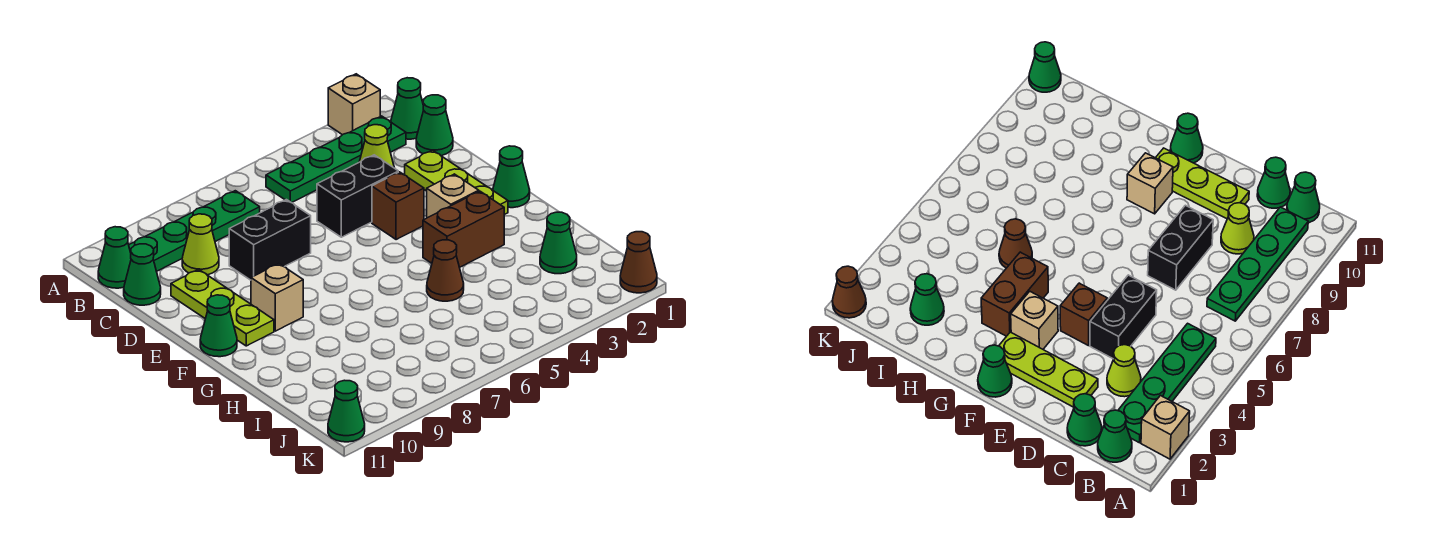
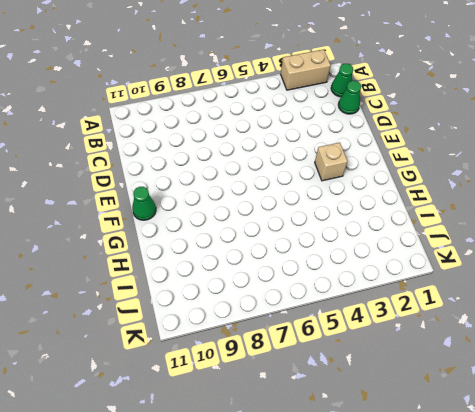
tan brick A2:A3 level 1 -> tan brick A2 level 1
none -> green plate B2:B5 level 1
none -> green plate B7:B10 level 1
none -> green cone B11 level 1

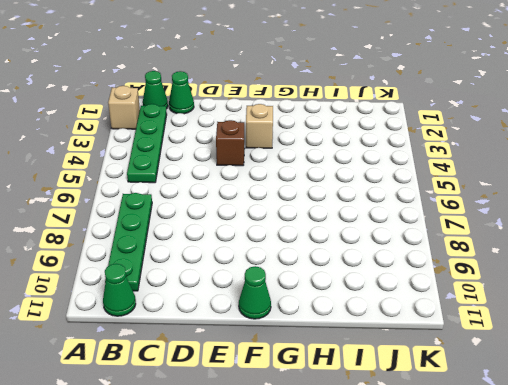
none -> lime cone C3 level 1
none -> lime cone C9 level 1
none -> green cone C11 level 1

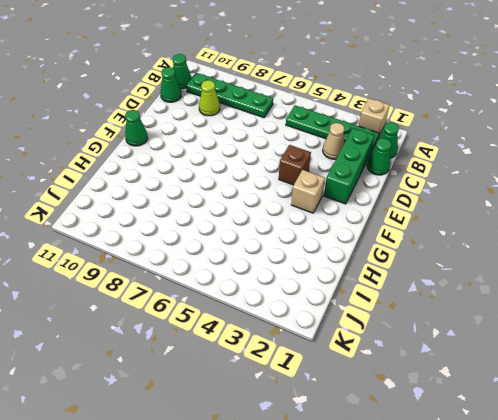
green brick C2:E2 level 1 -> lime plate D2:F2 level 1
tan cone C3 level 1 -> lime cone C3 level 1
none -> black brick D4:D5 level 1
none -> black brick D7:D8 level 1
none -> lime plate D10:F10 level 1

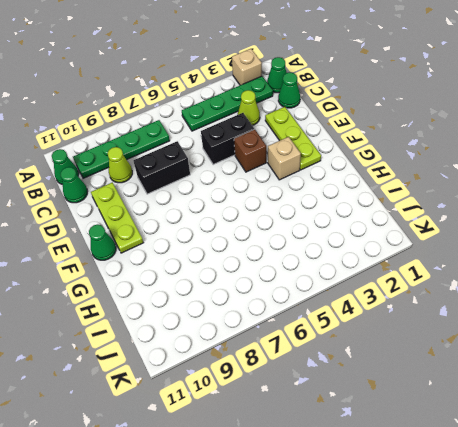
none -> green cone F1 level 1
none -> tan brick F9 level 1
none -> brown brick G3:G4 level 1

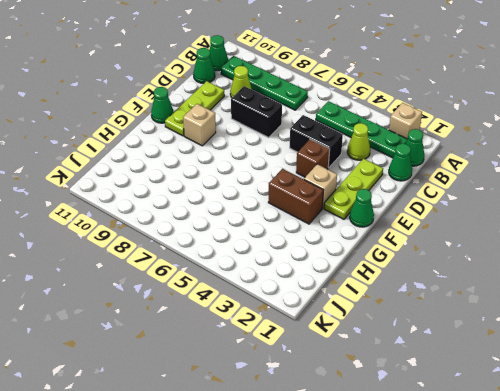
none -> brown cone H5 level 1
none -> green cone I2 level 1
none -> brown cone K1 level 1

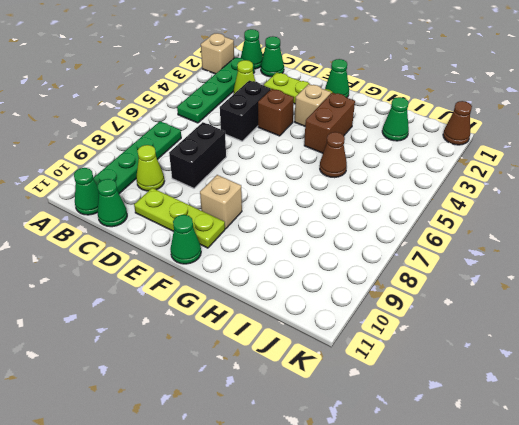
none -> green cone K11 level 1

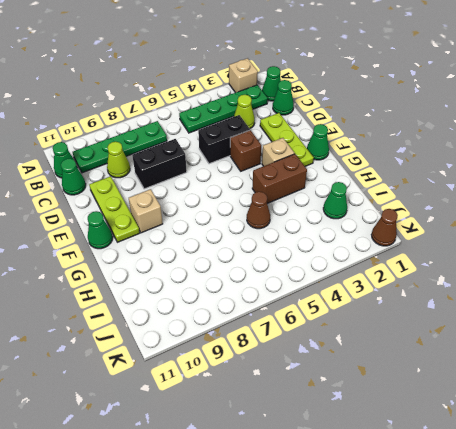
none -> green cone K11 level 1

